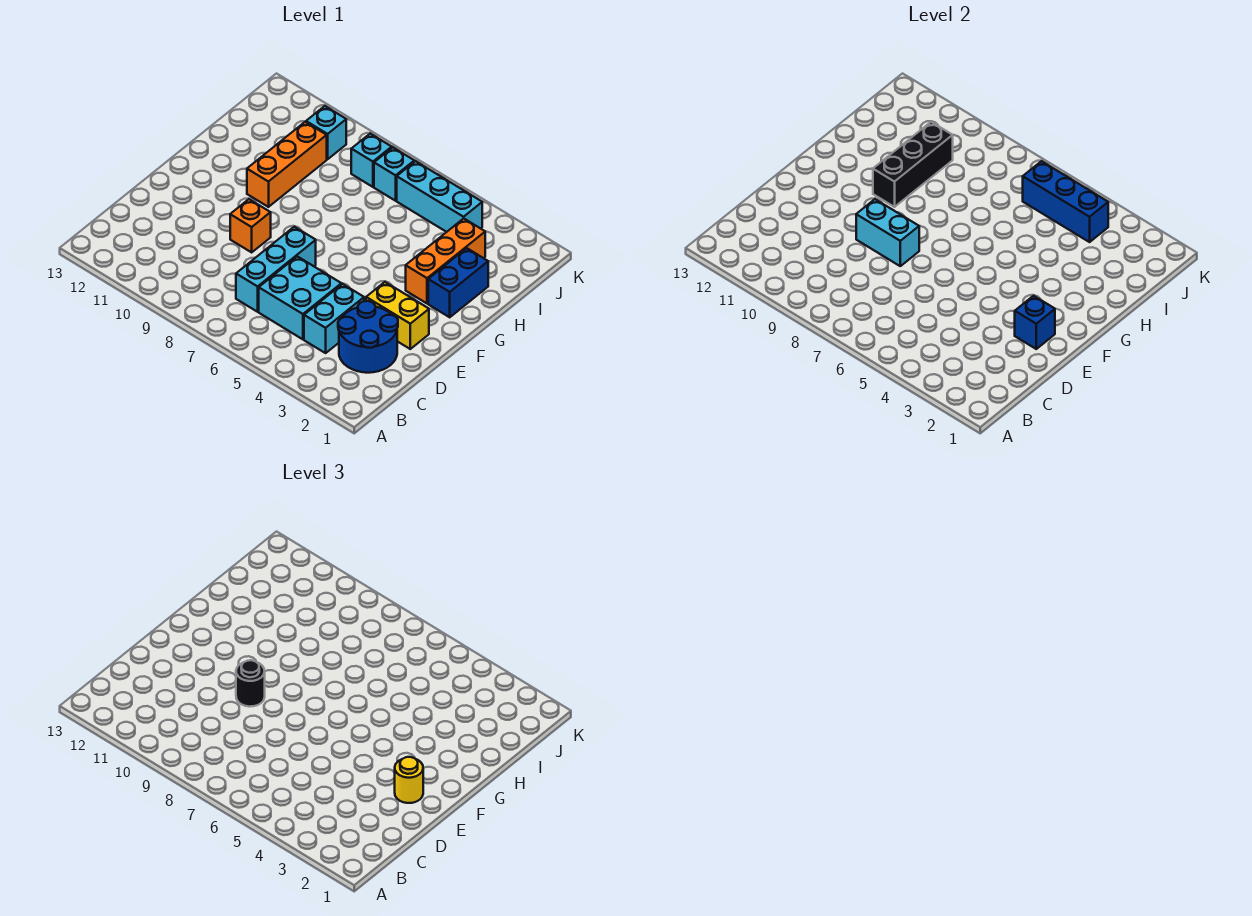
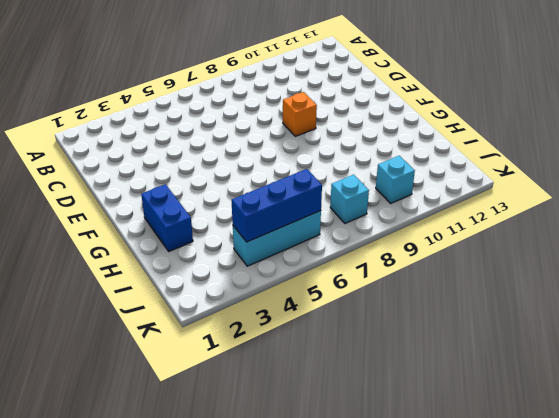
none -> blue round brick C2:D3 level 1
none -> cyan brick C4:D4 level 1
none -> cyan brick C5:D6 level 1

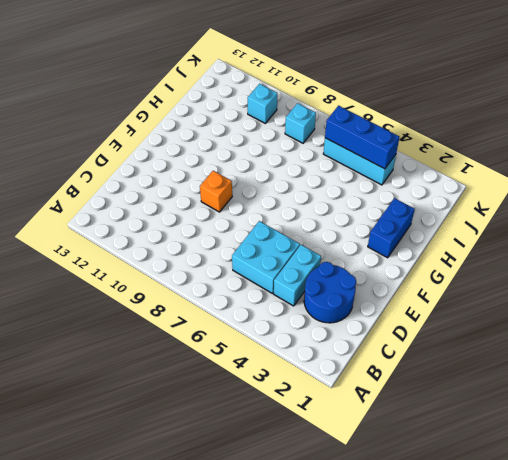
none -> cyan brick C7:E7 level 1
none -> yellow brick E2:E3 level 1
none -> orange brick G3:I3 level 1

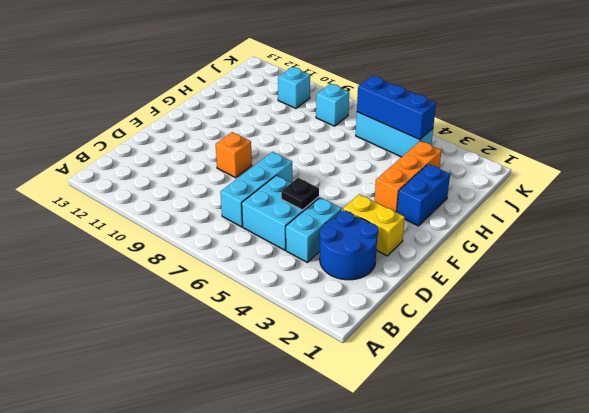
black plate D5 level 2 -> none
none -> orange brick G10:I10 level 1
none -> cyan brick J7 level 1
none -> blue brick E2 level 2

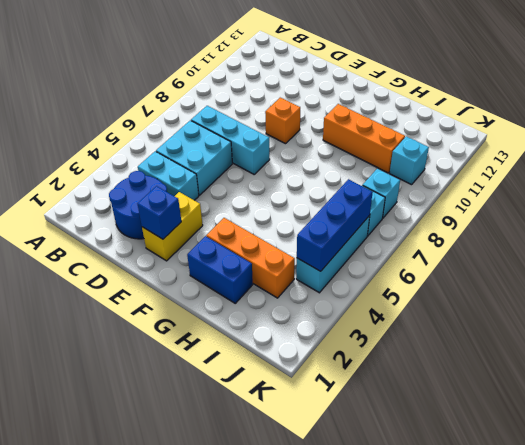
none -> cyan brick E8:E9 level 2
none -> black brick G10:I10 level 2
none -> yellow round brick E2 level 3

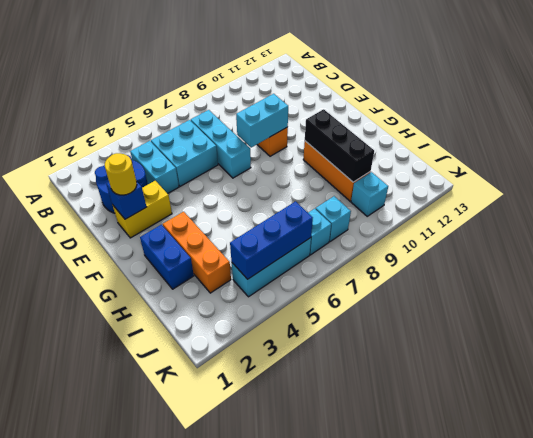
none -> black round brick E9 level 3

